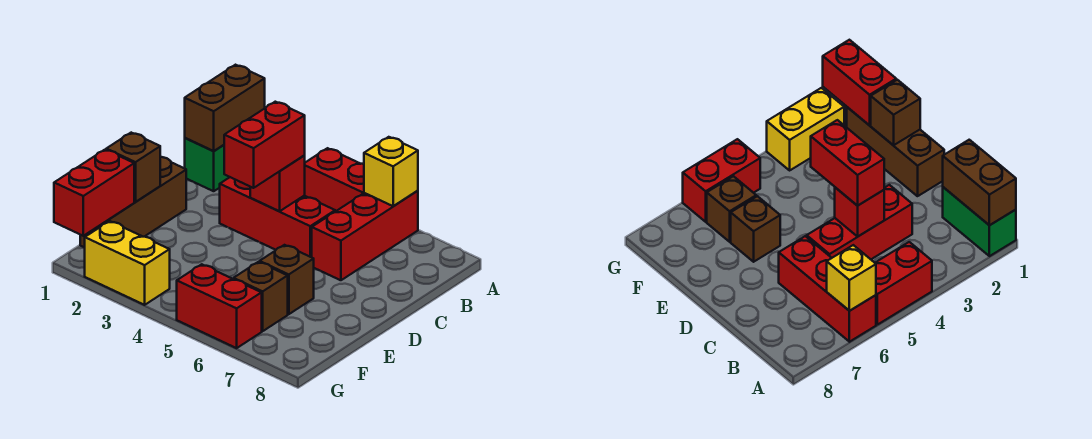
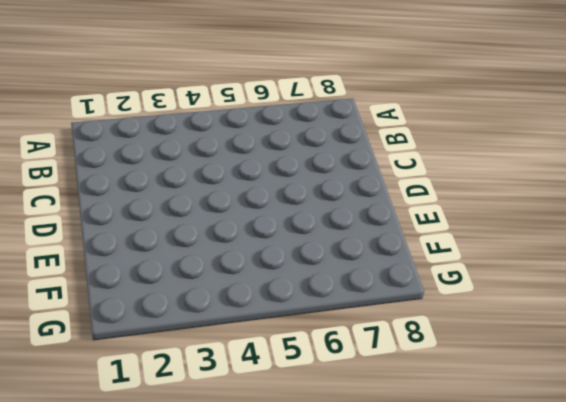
none -> green brick A1:B1 level 1
none -> red brick A4:A5 level 1
none -> red brick A6:C6 level 1

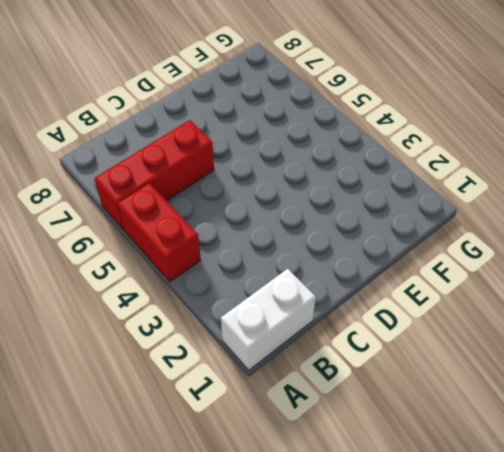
white brick A1:B1 level 1 -> green brick A1:B1 level 1
none -> red brick C3:C5 level 1
none -> brown brick D1:F1 level 1
none -> brown brick E6 level 1

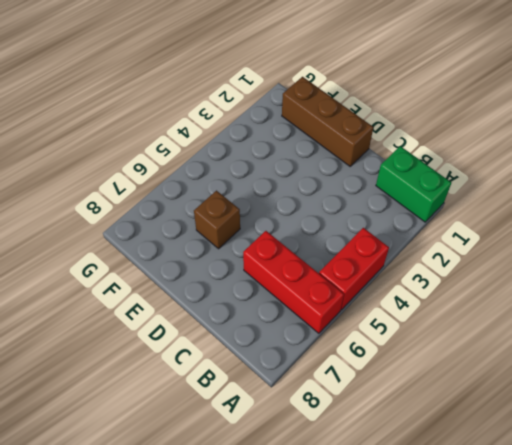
none -> red brick C3:C5 level 1
none -> brown brick F6 level 1
none -> yellow brick G2:G3 level 1

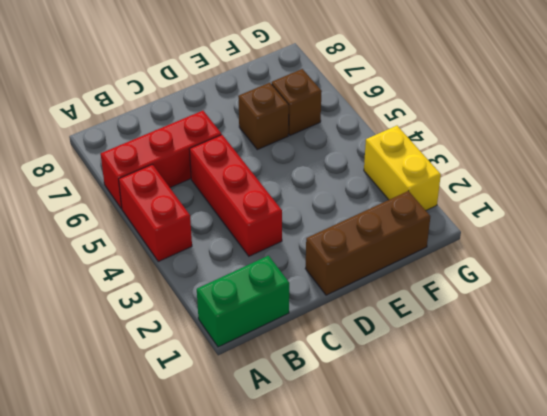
none -> red brick G5:G6 level 1
none -> brown brick A1:B1 level 2
none -> yellow brick A6 level 2

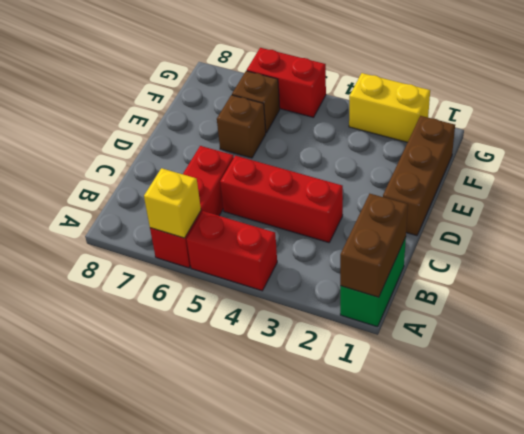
none -> red brick C4 level 2
none -> brown brick E1 level 2
none -> red brick F1:G1 level 2

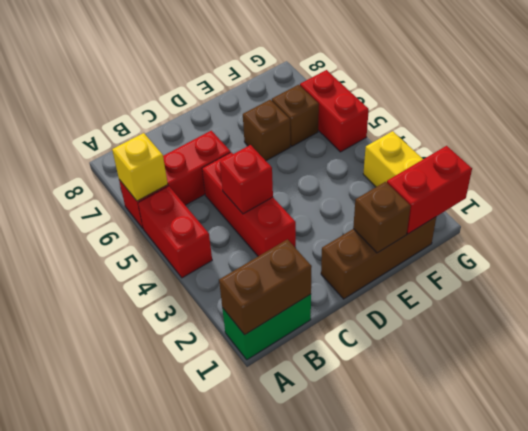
none -> red brick C4:D4 level 3

